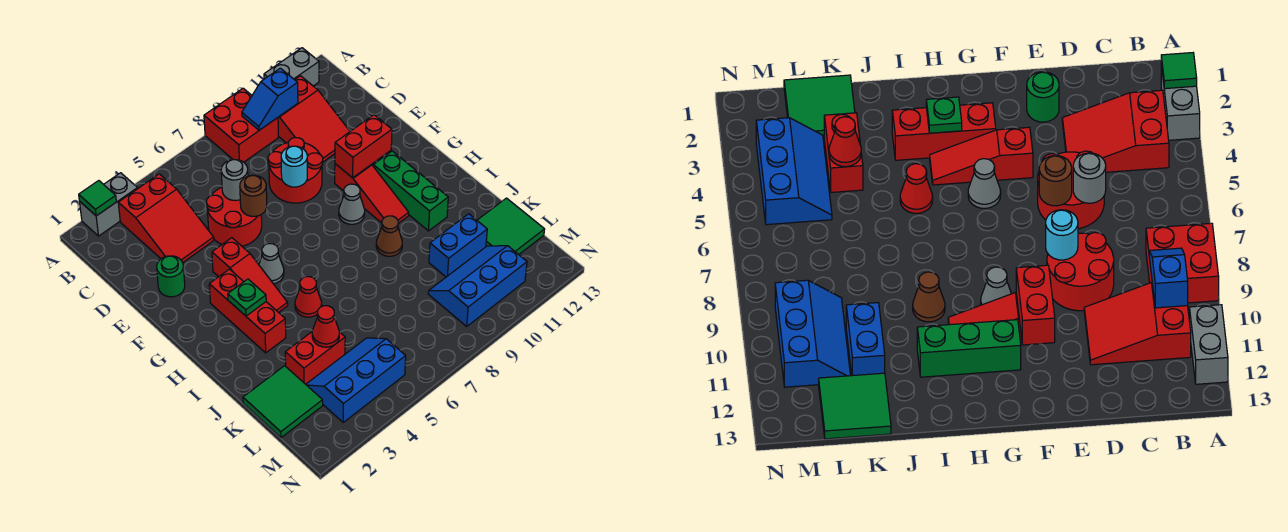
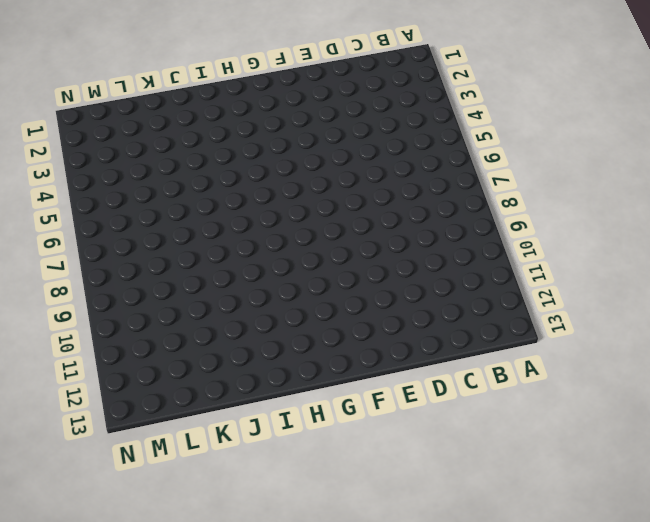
none -> grey brick A2:A3 level 1
none -> red brick A8:B9 level 1
none -> grey brick A11:A12 level 1
none -> red slope B3:D4 level 1 top B

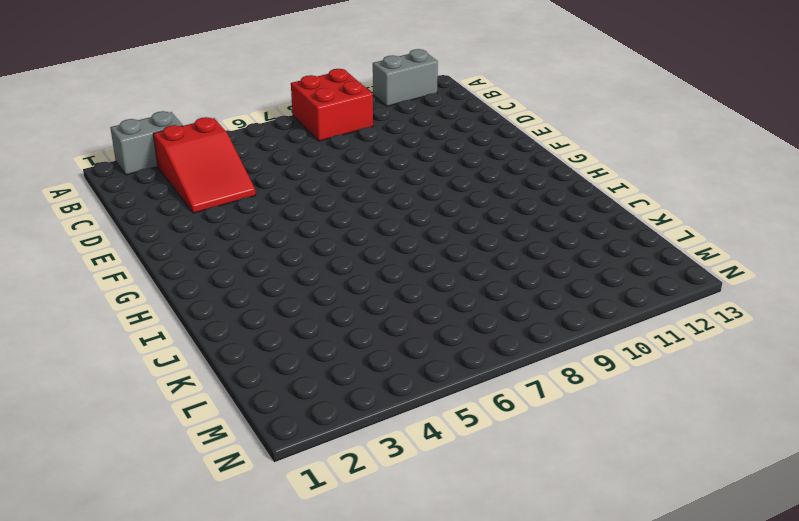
none -> red slope B10:D11 level 1 top B
none -> red round brick D5:E6 level 1
none -> red round brick D8:E9 level 1
none -> green round brick E2 level 1

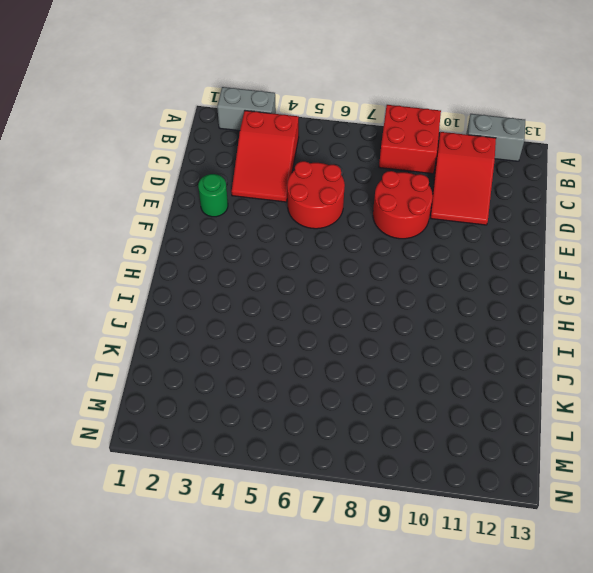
none -> red slope F4:H4 level 1 top F
none -> red slope F10:H10 level 1 top F
none -> red brick G3:I3 level 1
none -> grey cone G5 level 1

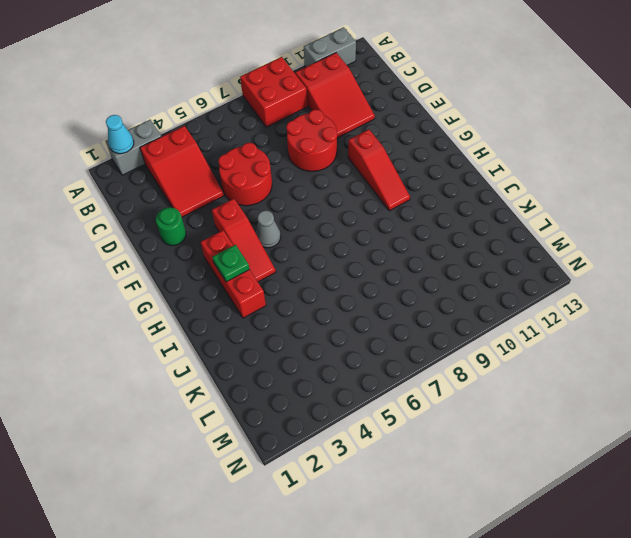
cyan cone A2 level 2 -> green tile A2 level 2
none -> grey cone G9 level 1
none -> green brick G11:I11 level 1
none -> red cone I5 level 1
none -> brown cone I9 level 1

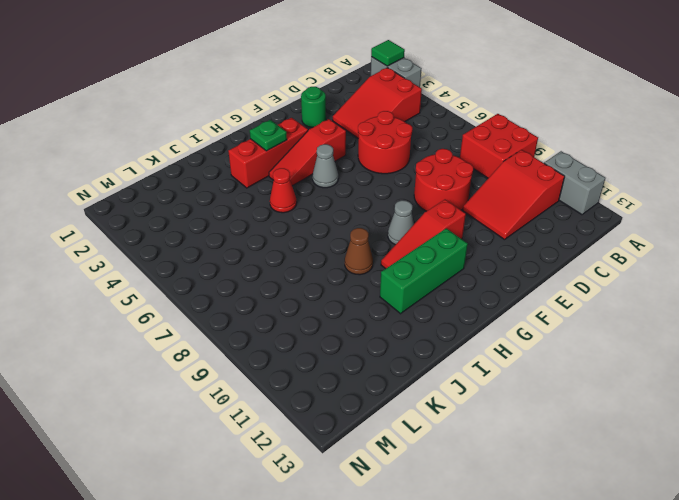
none -> green tile K1:L2 level 1
none -> red brick K3:K4 level 1
none -> blue brick K10:K11 level 1
none -> green tile K12:L13 level 1

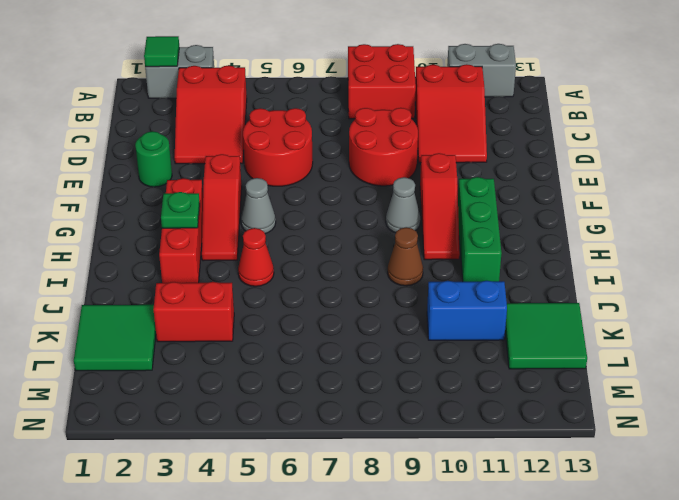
none -> blue slope L3:M5 level 1 top M
none -> blue slope L9:M11 level 1 top M
none -> blue slope B9:B10 level 2 top 10
none -> grey round brick D6 level 2

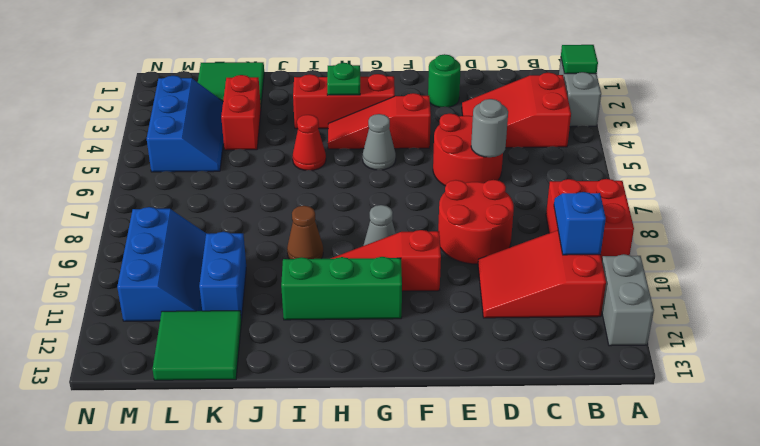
none -> brown round brick E6 level 2
none -> cyan round brick E8 level 2
none -> red brick F10:F11 level 2
none -> red cone K4 level 2

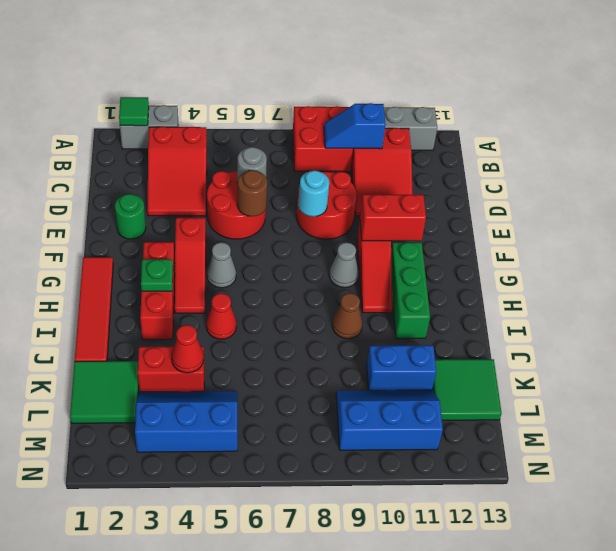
red tile G1:J1 level 1 -> none

